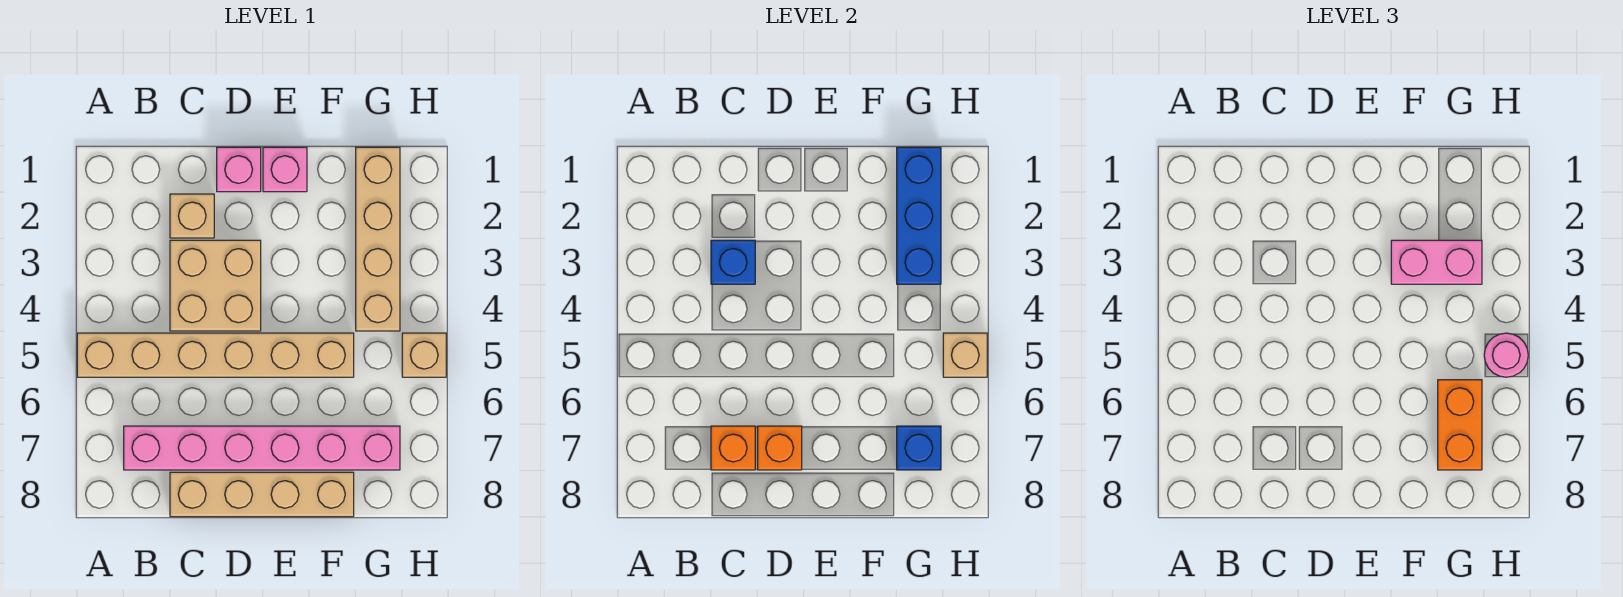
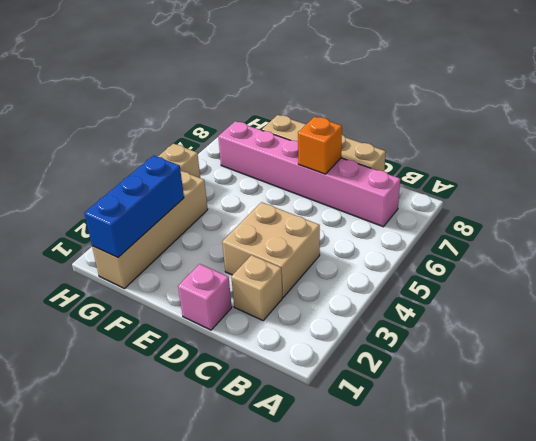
none -> tan brick A5:F5 level 1
none -> pink brick E1 level 1
none -> blue brick C3 level 2

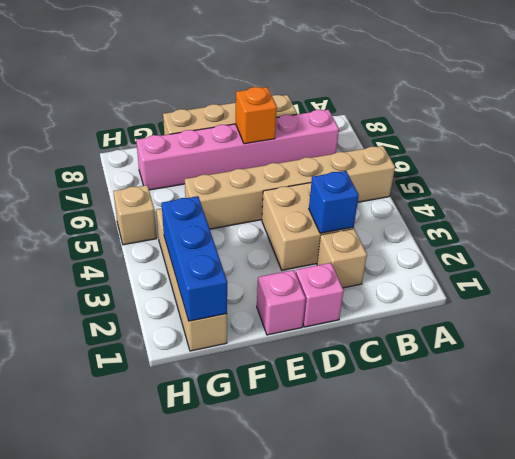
none -> orange brick C7 level 2
none -> blue brick G7 level 2
none -> tan brick H5 level 2

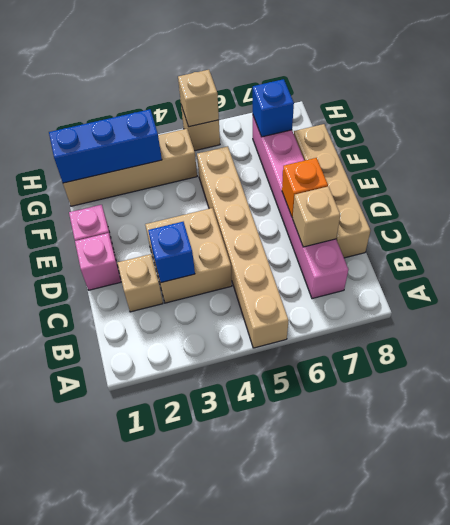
tan brick C7 level 2 -> orange brick C7 level 2
none -> pink brick F3:G3 level 3
none -> orange brick G6:G7 level 3
none -> pink round brick H5 level 3

